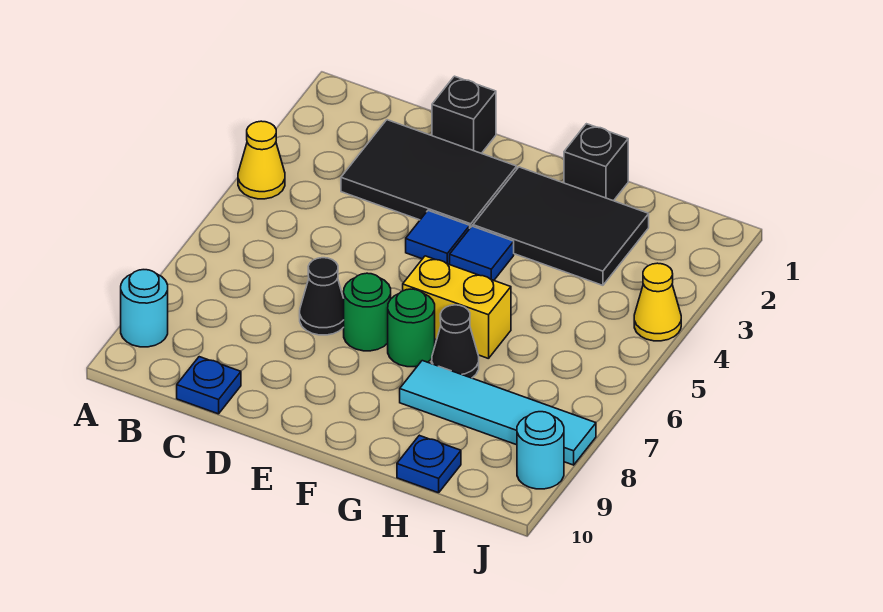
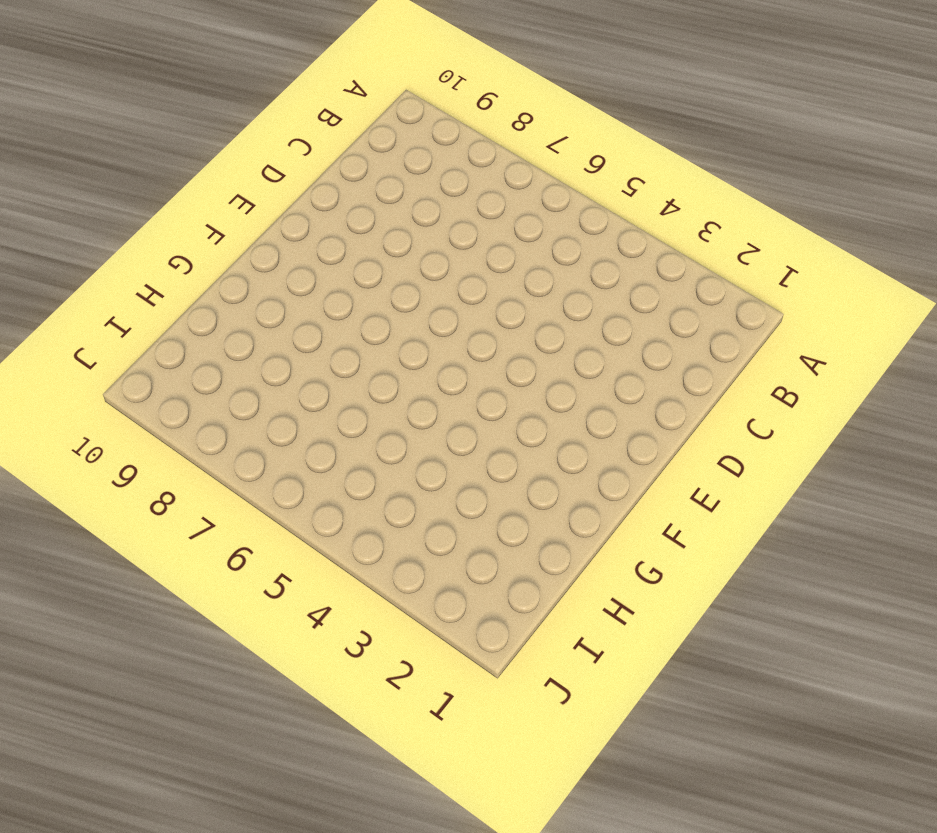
none -> yellow cone A4 level 1
none -> cyan round brick A9 level 1
none -> black tile C2:E3 level 1

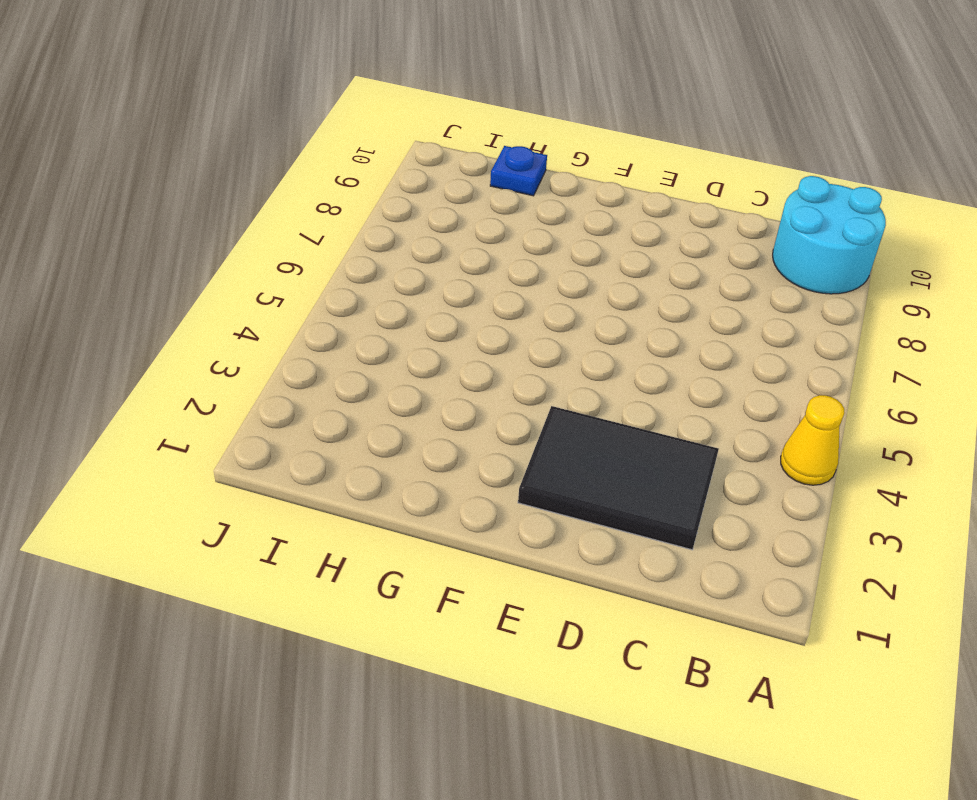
cyan round brick A9:B10 level 1 -> cyan round brick A9 level 1
none -> blue plate C10 level 1
none -> black brick D1 level 1
none -> black cone D7 level 1

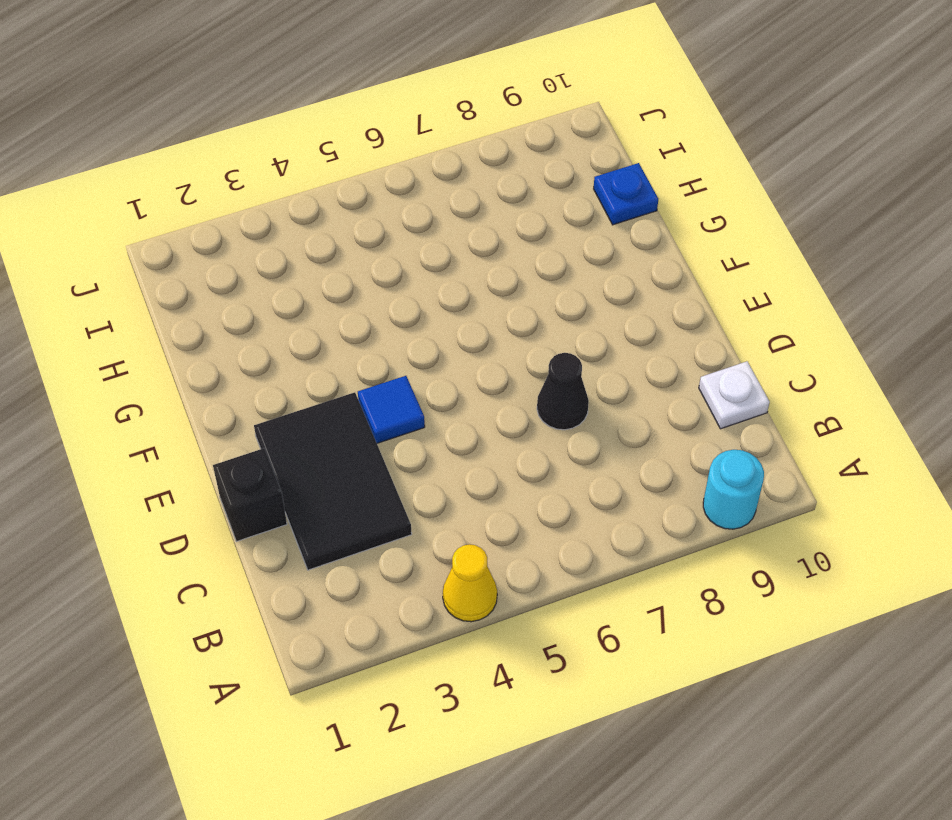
white plate C10 level 1 -> blue plate C10 level 1
none -> green round brick E7 level 1
none -> black tile F2:H3 level 1
none -> blue tile F4 level 1

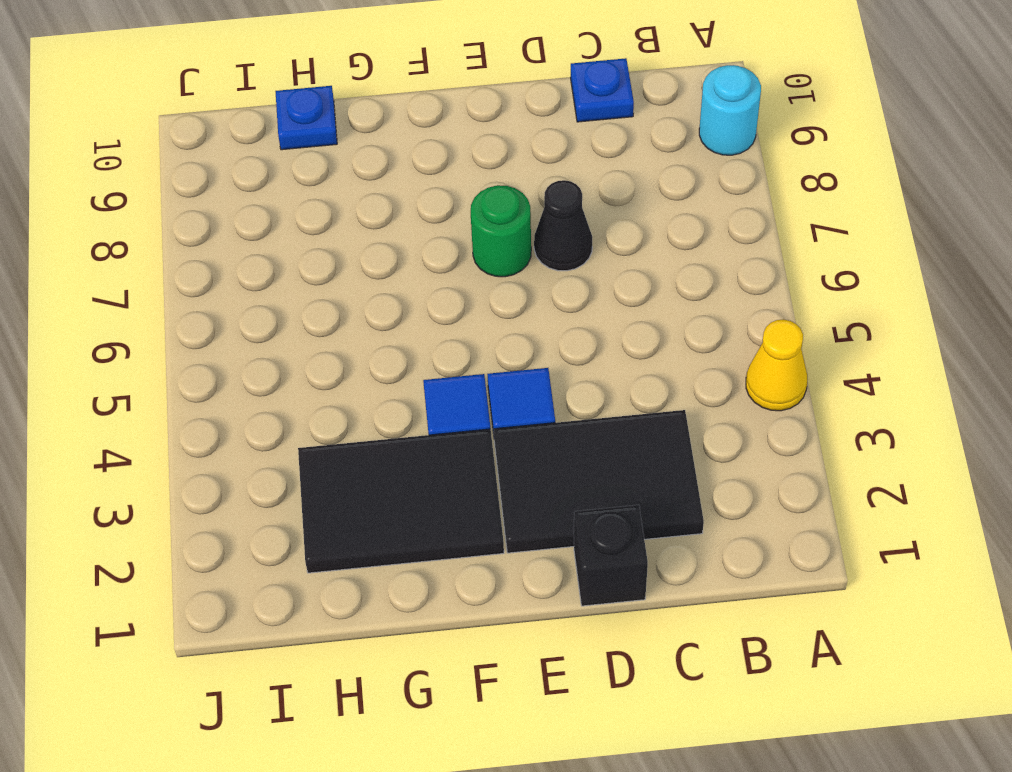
none -> yellow brick F6:G6 level 1
none -> green round brick F7 level 1
none -> black brick G1 level 1

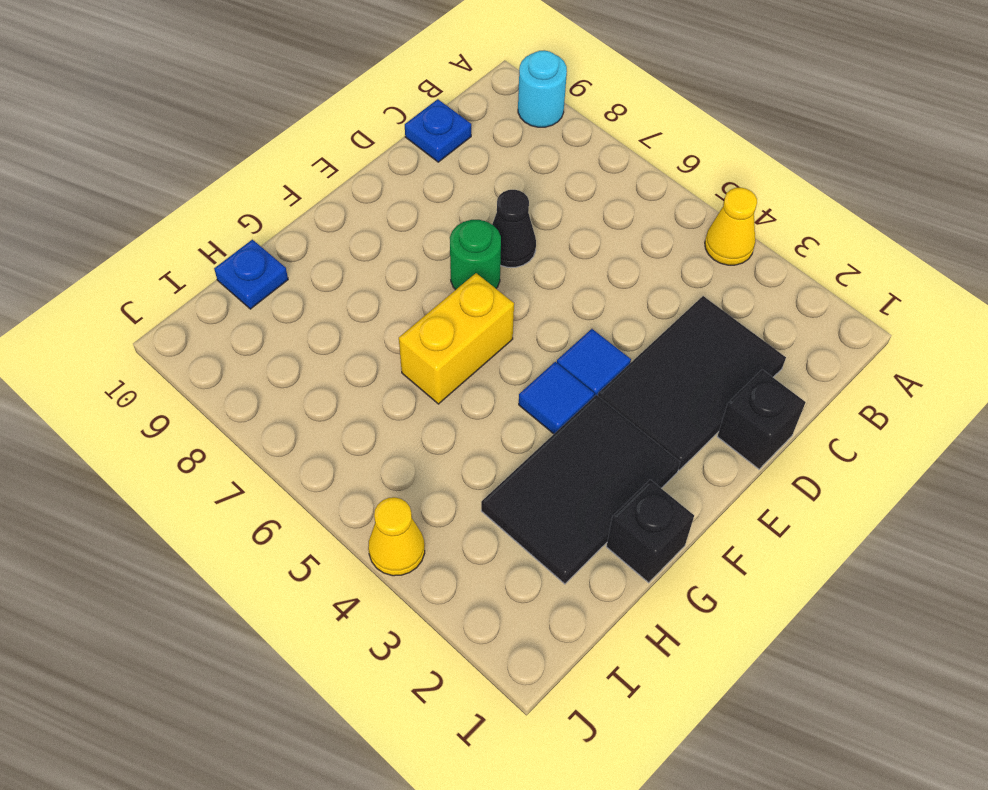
none -> green round brick F7 level 1
none -> black cone G7 level 1
none -> cyan tile G8:J8 level 1

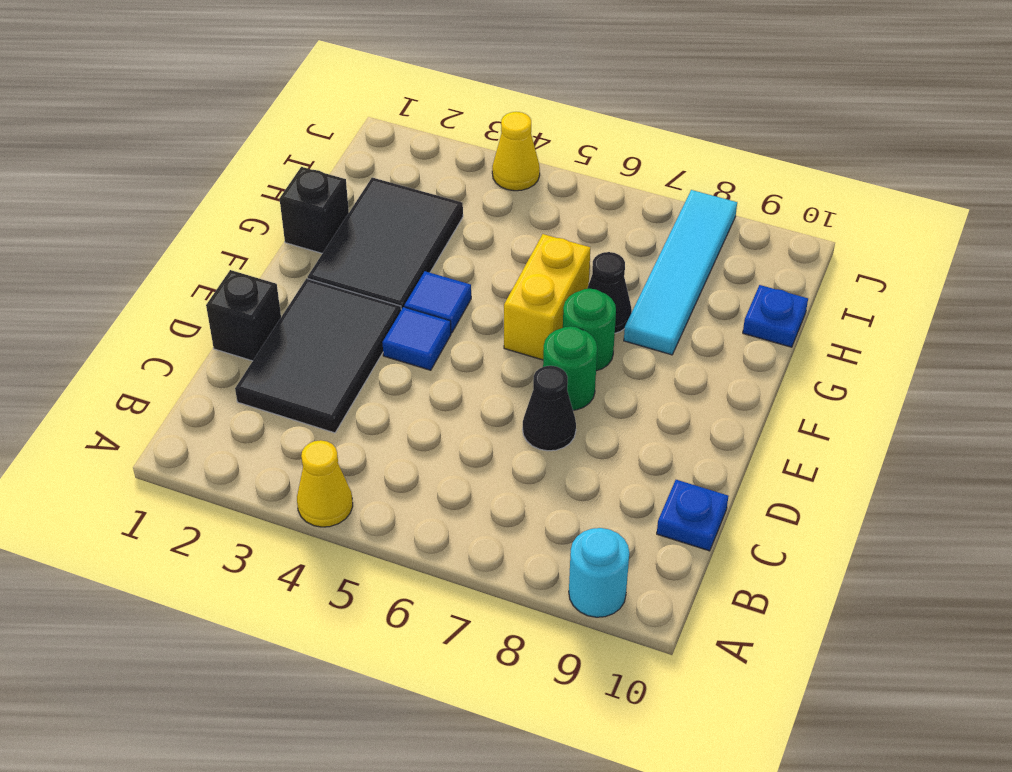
none -> cyan round brick J9 level 1

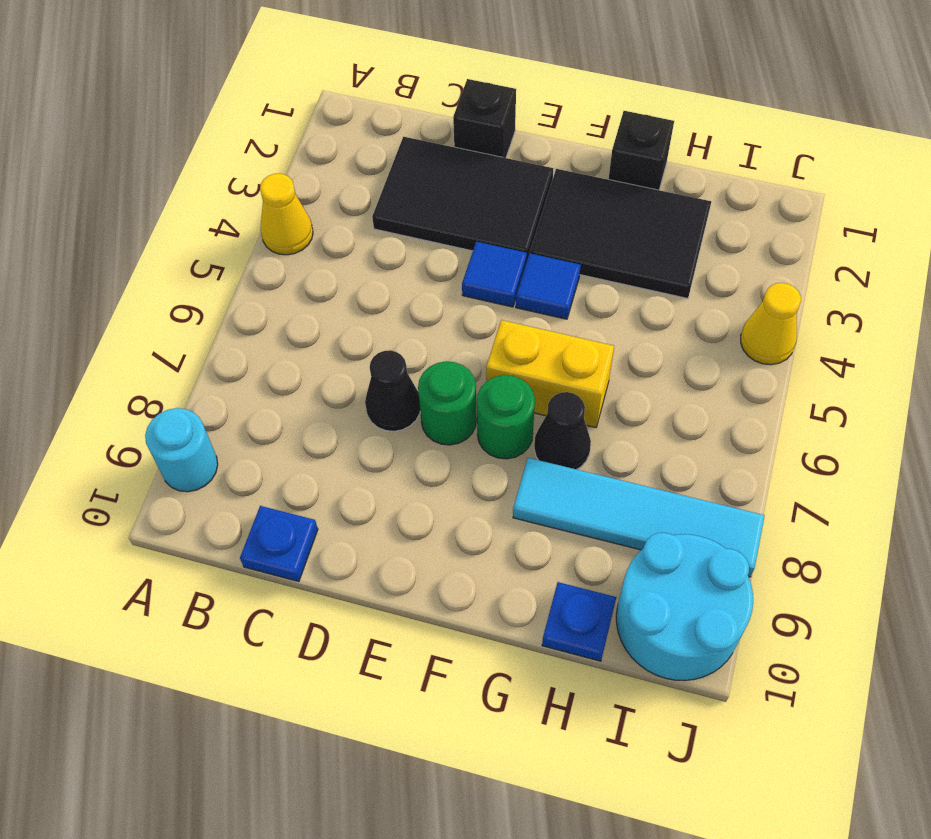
cyan round brick I9:J10 level 1 -> cyan round brick J9 level 1

